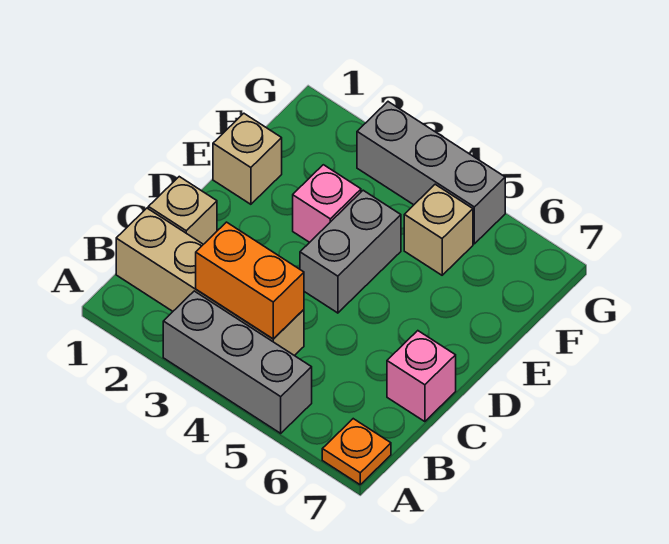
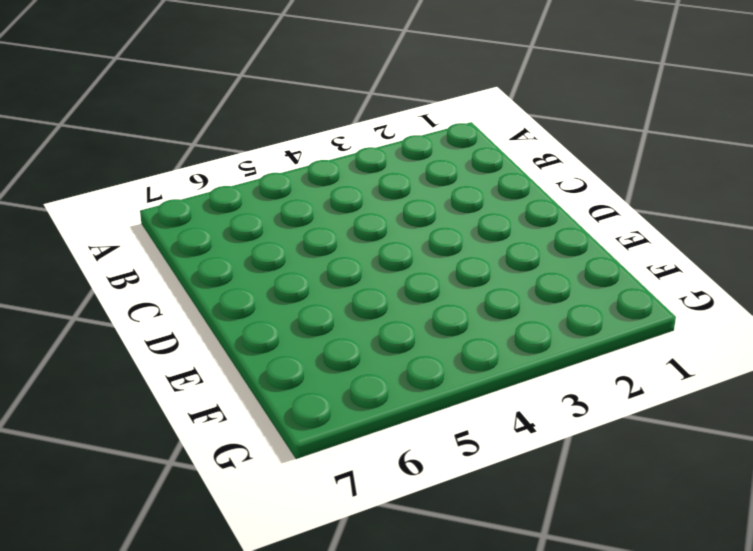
none -> grey brick A3:A5 level 1
none -> orange plate A7 level 1

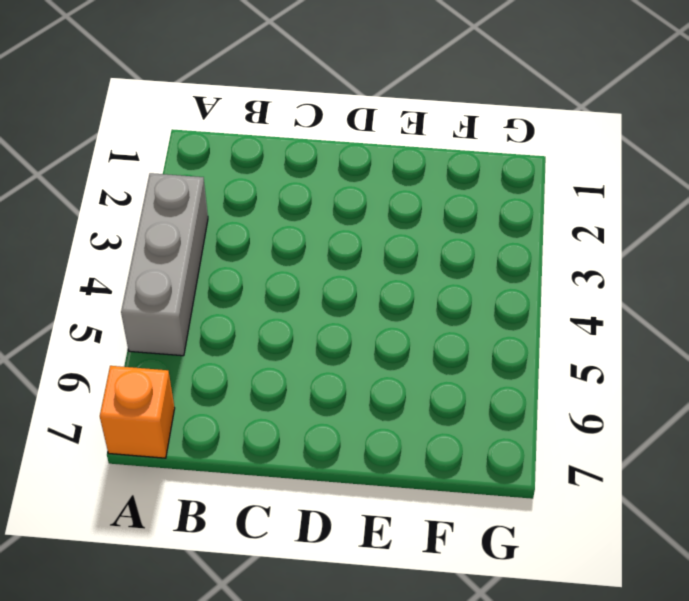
orange brick A7 level 1 -> orange plate A7 level 1
none -> tan brick B1:B4 level 1
none -> tan brick C1 level 1

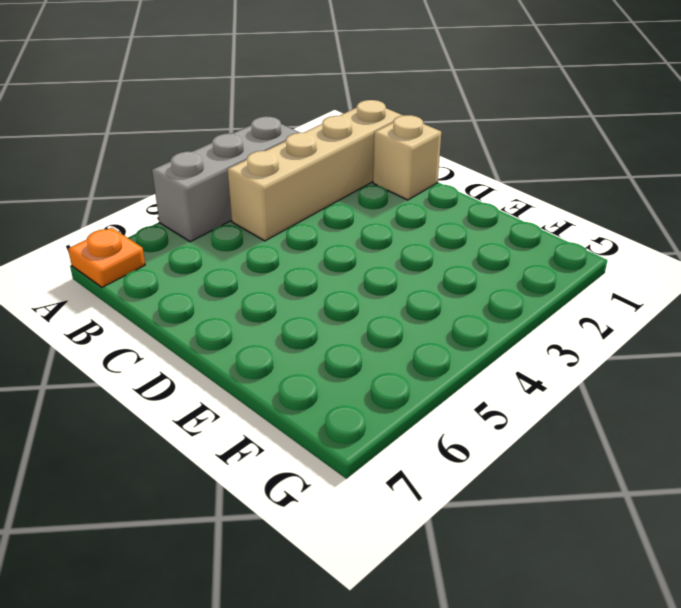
none -> pink brick C7 level 1
none -> grey brick D4:E4 level 1

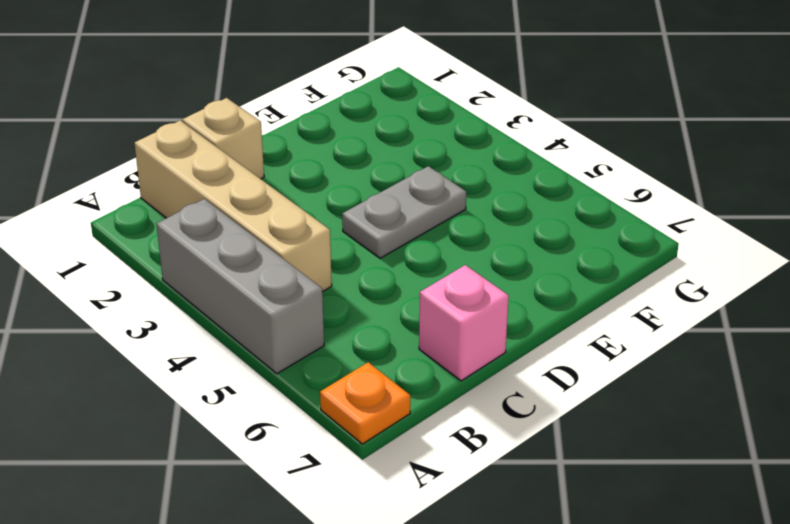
grey plate D4:E4 level 1 -> grey brick D4:E4 level 1
none -> tan brick E1 level 1
none -> pink brick E3 level 1

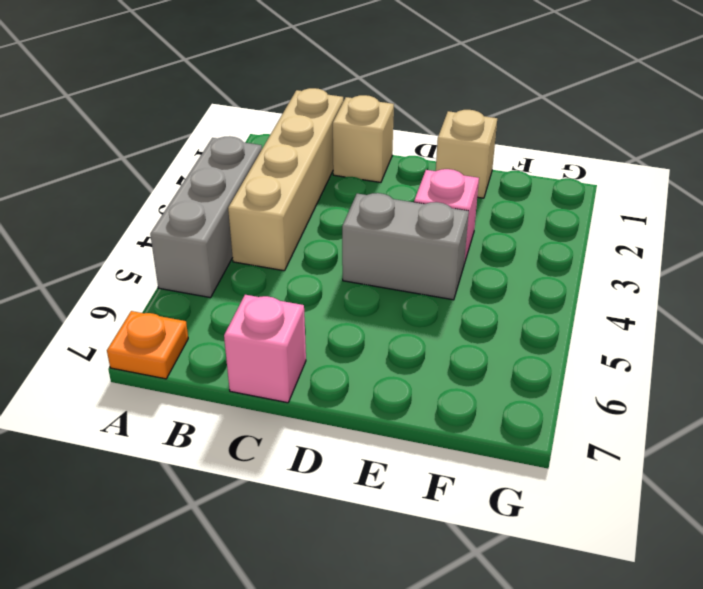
none -> tan brick F5 level 1
none -> grey brick G3:G5 level 1

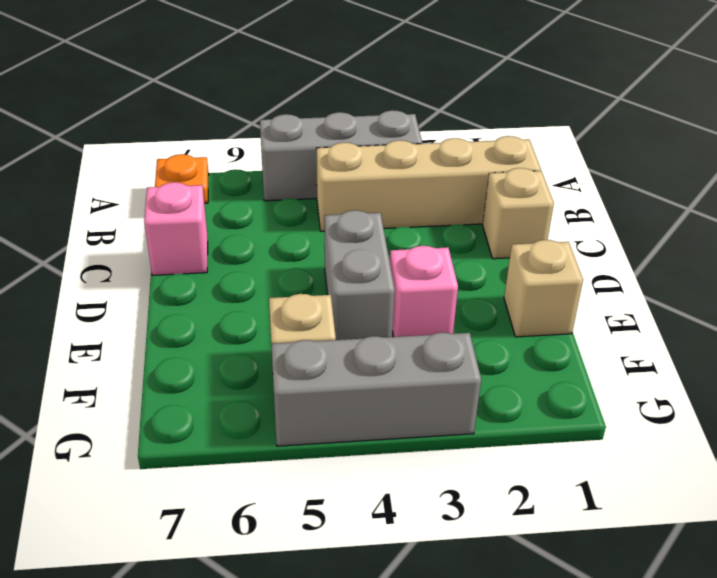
none -> orange brick B3:B4 level 2

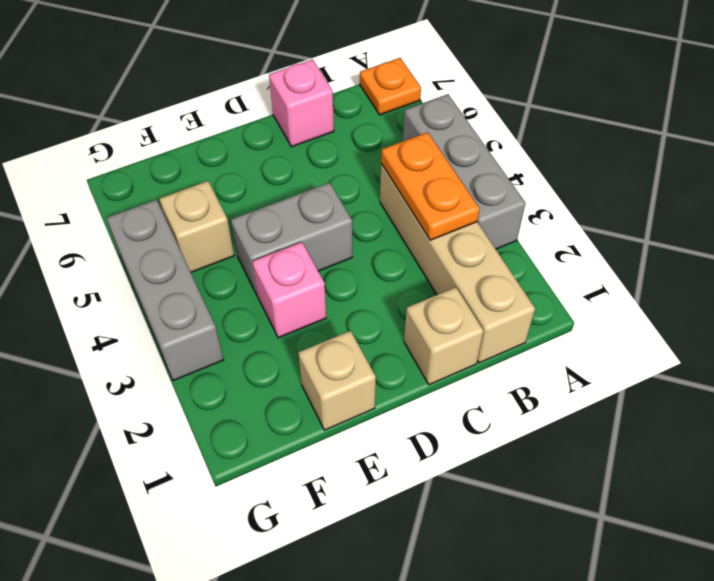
orange plate B3:B4 level 2 -> orange brick B3:B4 level 2

